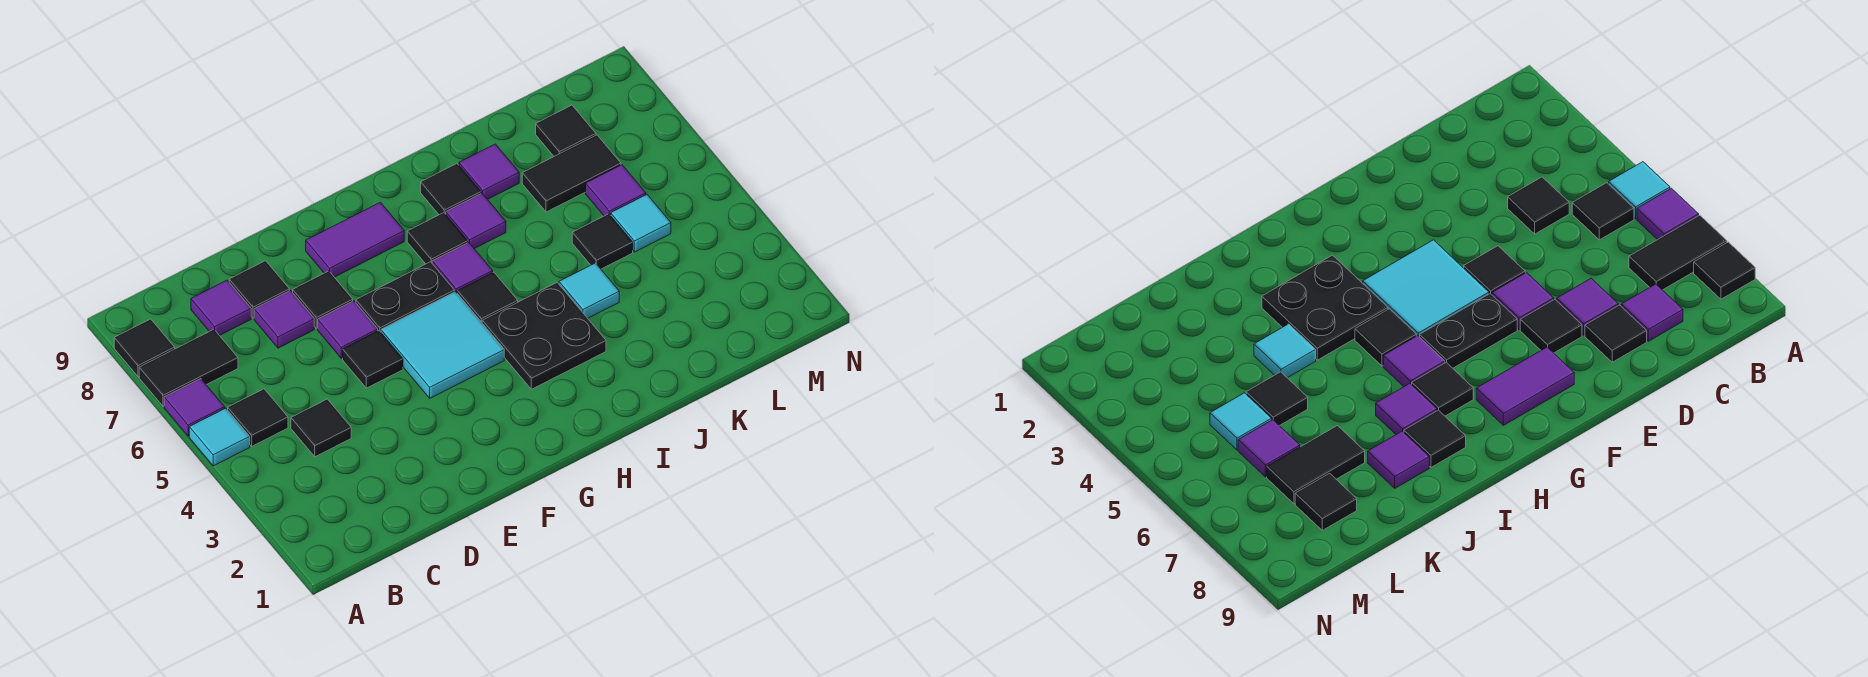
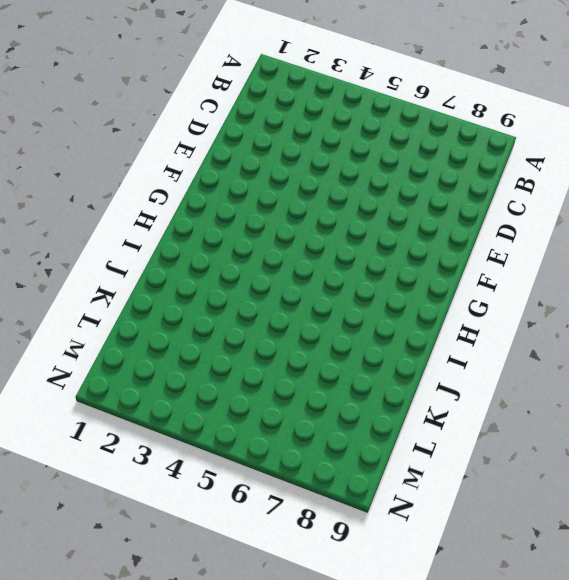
none -> cyan tile A5 level 1
none -> purple tile A6 level 1
none -> black tile A7:B7 level 1

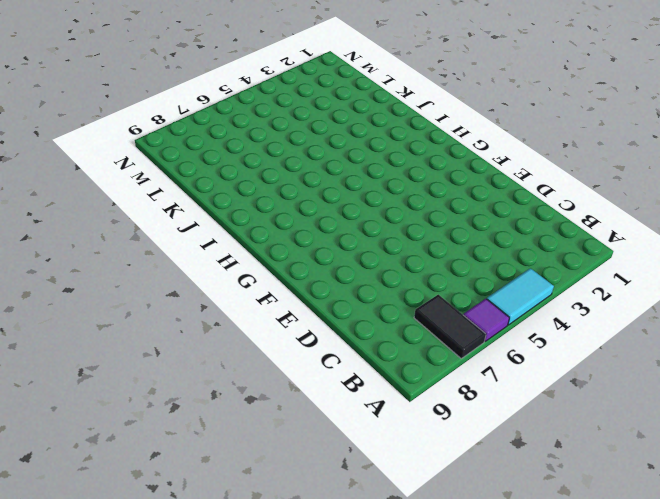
cyan tile A4:A5 level 1 -> cyan tile A5 level 1
none -> black tile A8 level 1
none -> black tile B5 level 1
none -> black tile C4 level 1

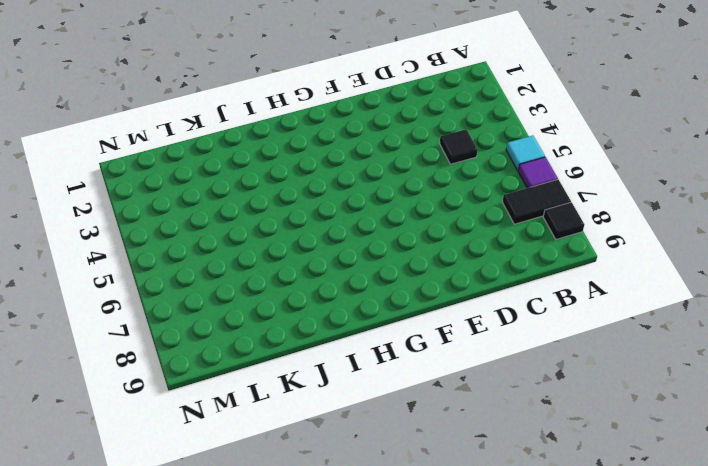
none -> black tile B5 level 1
none -> purple tile C8 level 1
none -> purple tile D7 level 1

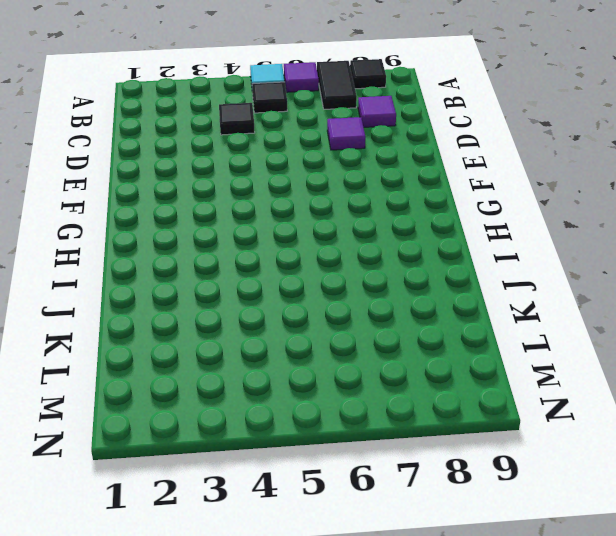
none -> black tile D8 level 1
none -> black tile E5 level 1
none -> purple tile E6 level 1

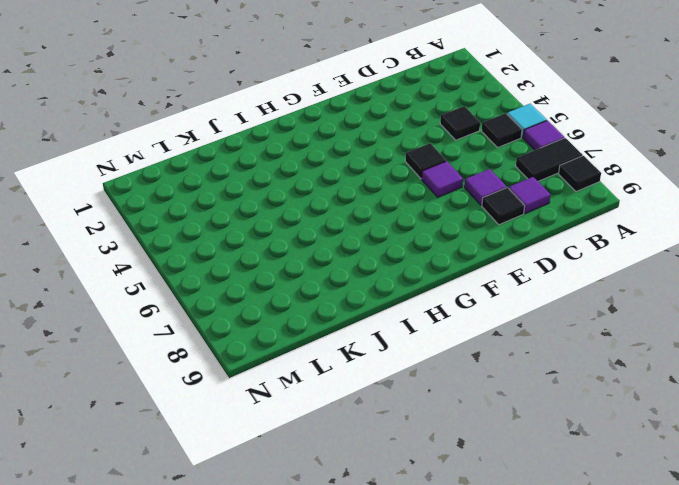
none -> black tile E7 level 1
none -> cyan tile F4:G5 level 1
none -> black plate F6:G6 level 1

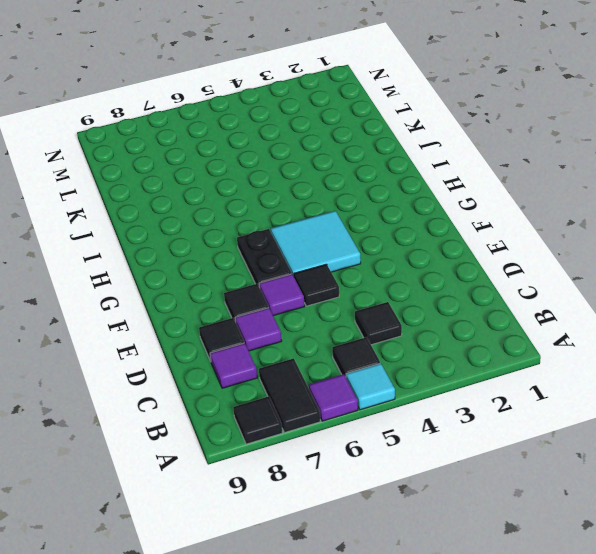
none -> purple tile F8:G8 level 1
none -> black plate H3:I4 level 1
none -> black tile H5 level 1

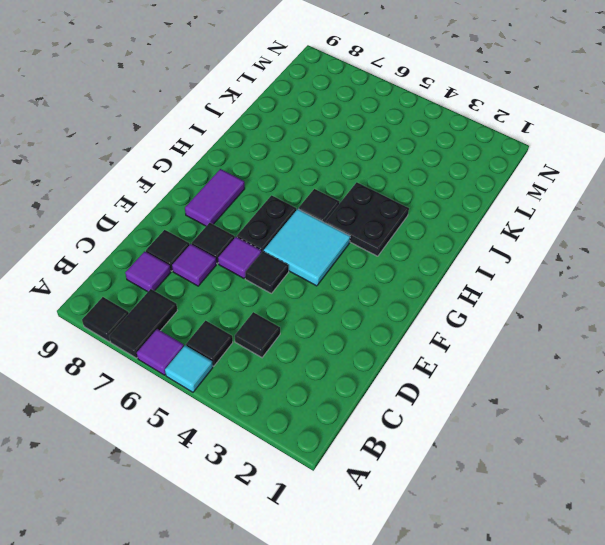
none -> purple tile H6 level 1
none -> black tile H7 level 1
none -> purple tile I7 level 1

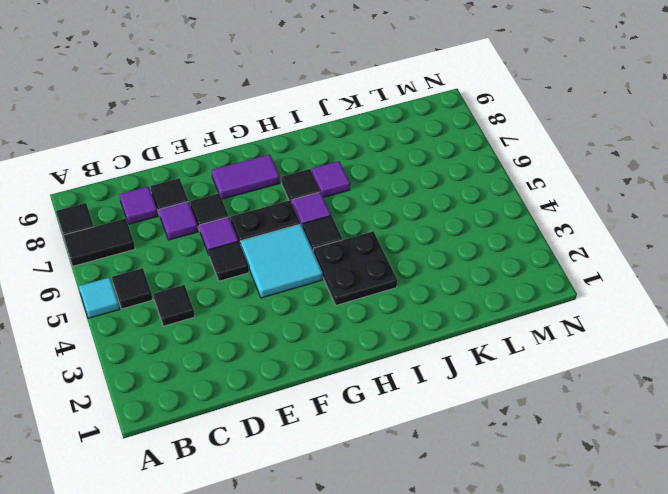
none -> purple tile A6 level 1
none -> black tile I8 level 1
none -> cyan tile J4 level 1

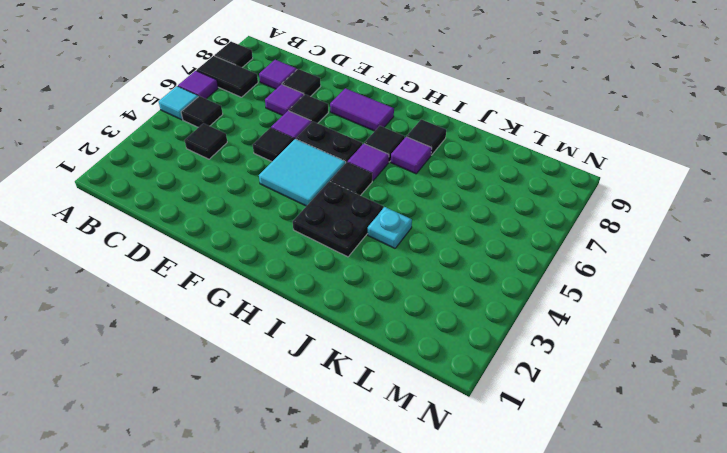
cyan plate J4 level 1 -> cyan tile J4 level 1
none -> purple tile J8 level 1
none -> black tile K5 level 1
none -> black tile K7:L7 level 1

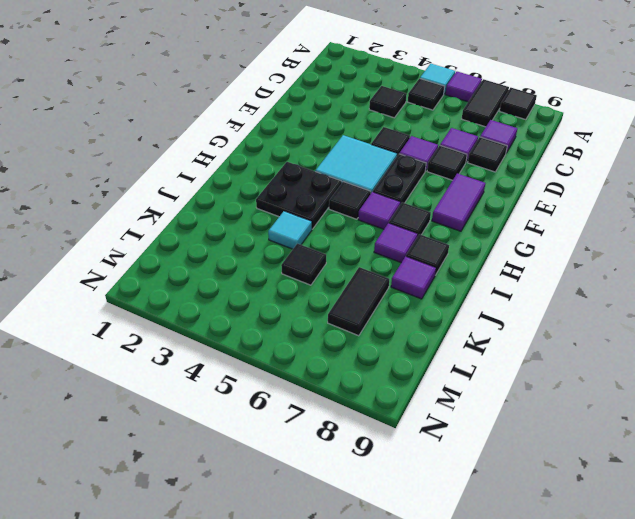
none -> cyan tile L5 level 1
none -> purple tile L6 level 1
none -> black tile L8 level 1

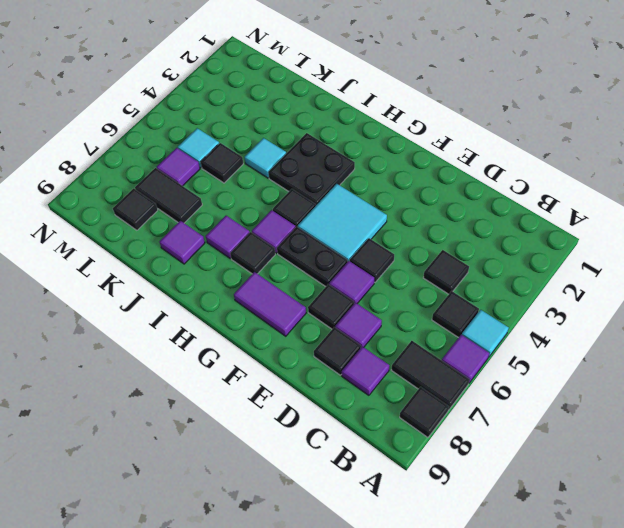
none -> black tile I8 level 1

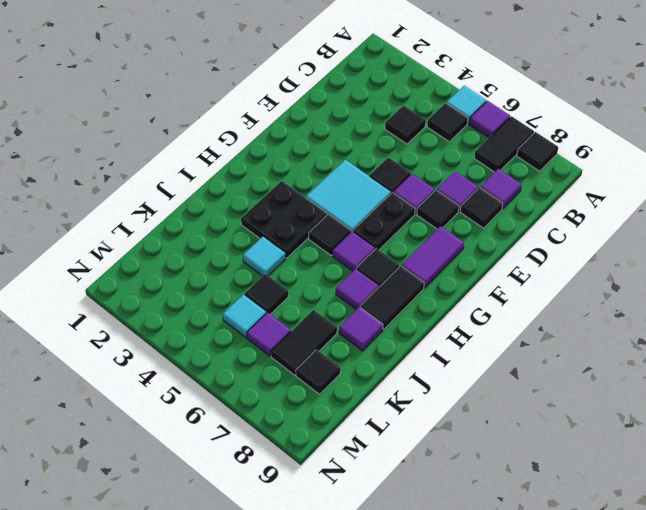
black tile H8:I8 level 1 -> black tile I8 level 1

